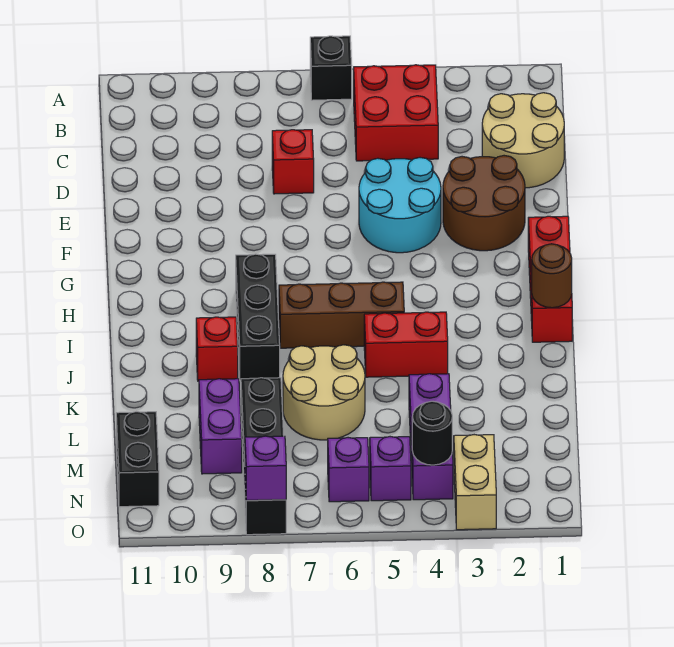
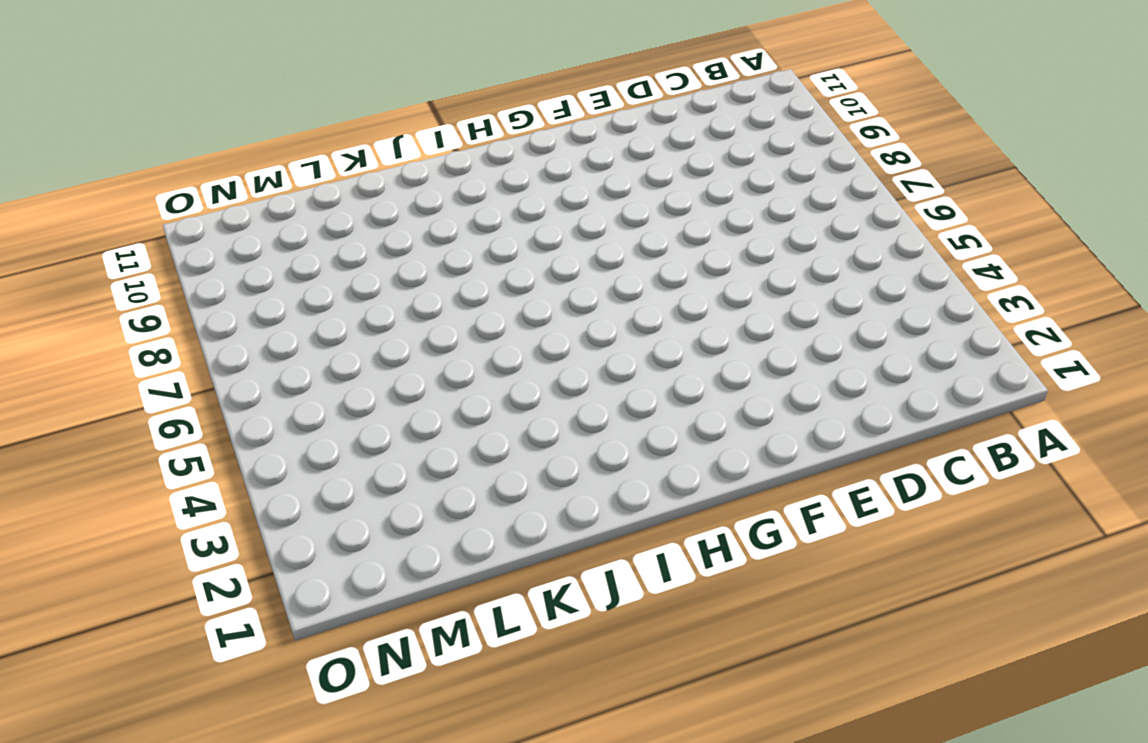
none -> black brick A6 level 1
none -> red brick B4:C5 level 1
none -> tan round brick C1:D2 level 1

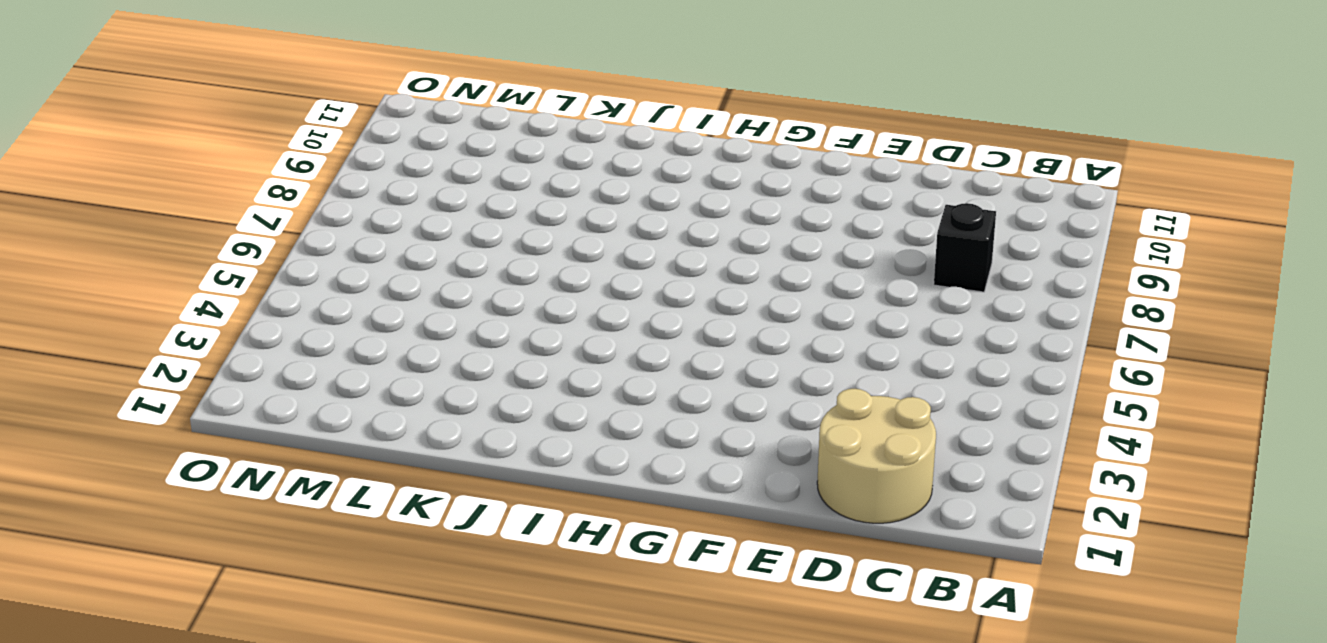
black brick C8 level 1 -> black brick A6 level 1
none -> red brick B4:C5 level 1
none -> red brick D7 level 1
none -> brown round brick E2:F3 level 1

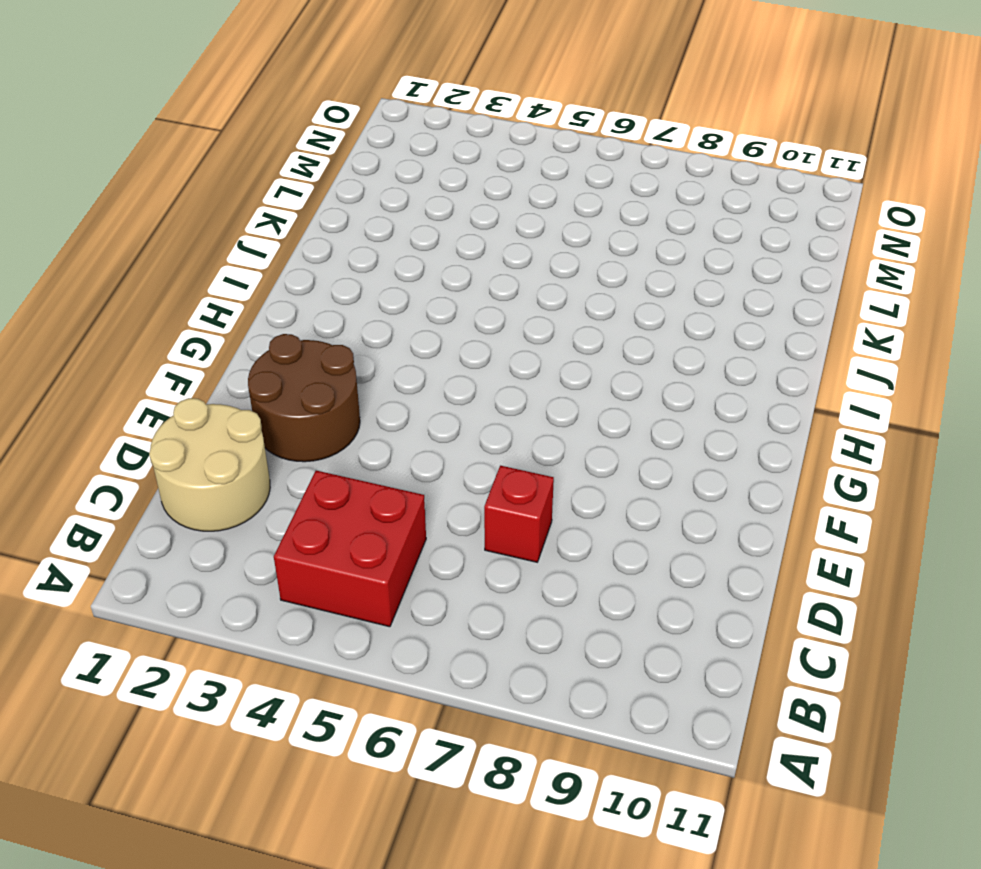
none -> black brick A6 level 1
none -> cyan round brick E4:F5 level 1
none -> red brick G1:I1 level 1

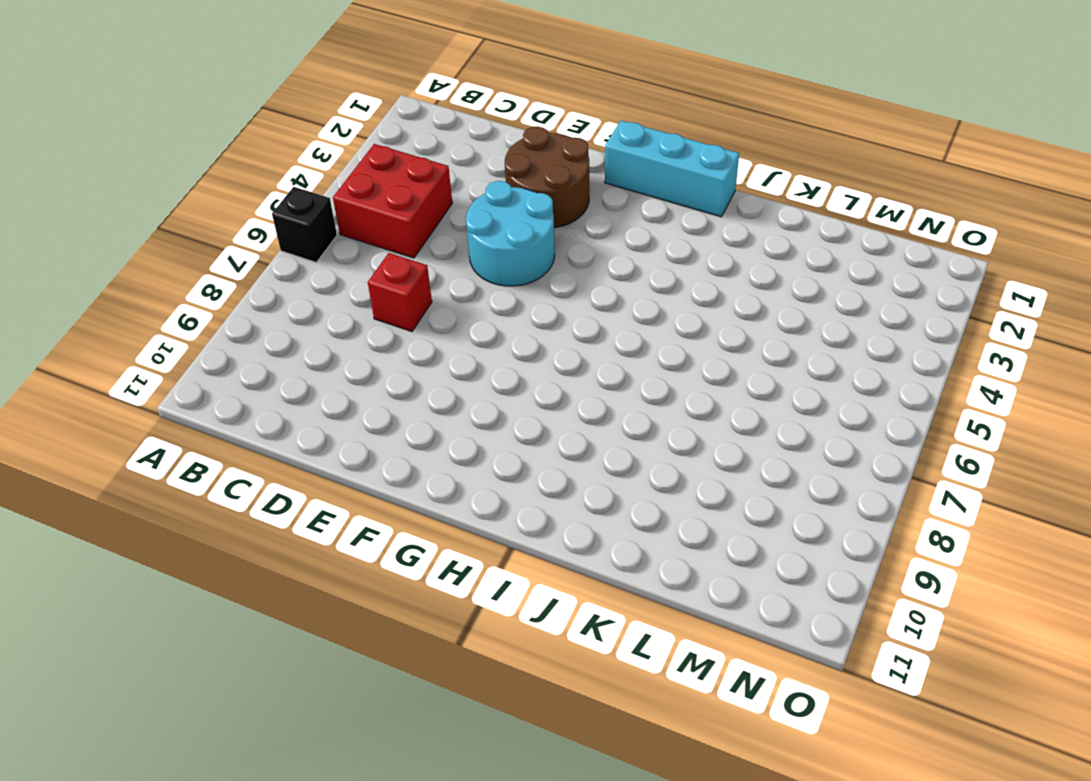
cyan brick G1:I1 level 1 -> red brick G1:I1 level 1
none -> tan round brick C1:D2 level 1
none -> black brick H8:J8 level 1
none -> brown brick I5:I7 level 1

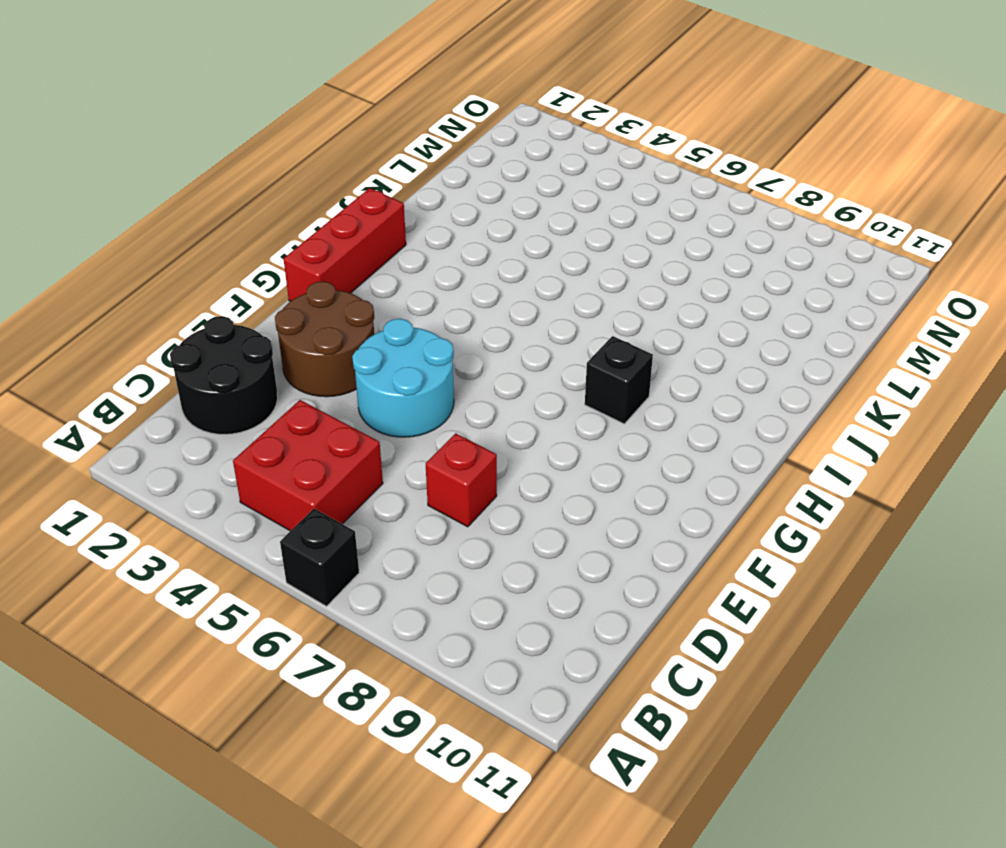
black round brick C1:D2 level 1 -> tan round brick C1:D2 level 1
black brick H8 level 1 -> black brick H8:J8 level 1
none -> brown brick I5:I7 level 1
none -> red brick J4:J5 level 1
none -> red brick J9 level 1

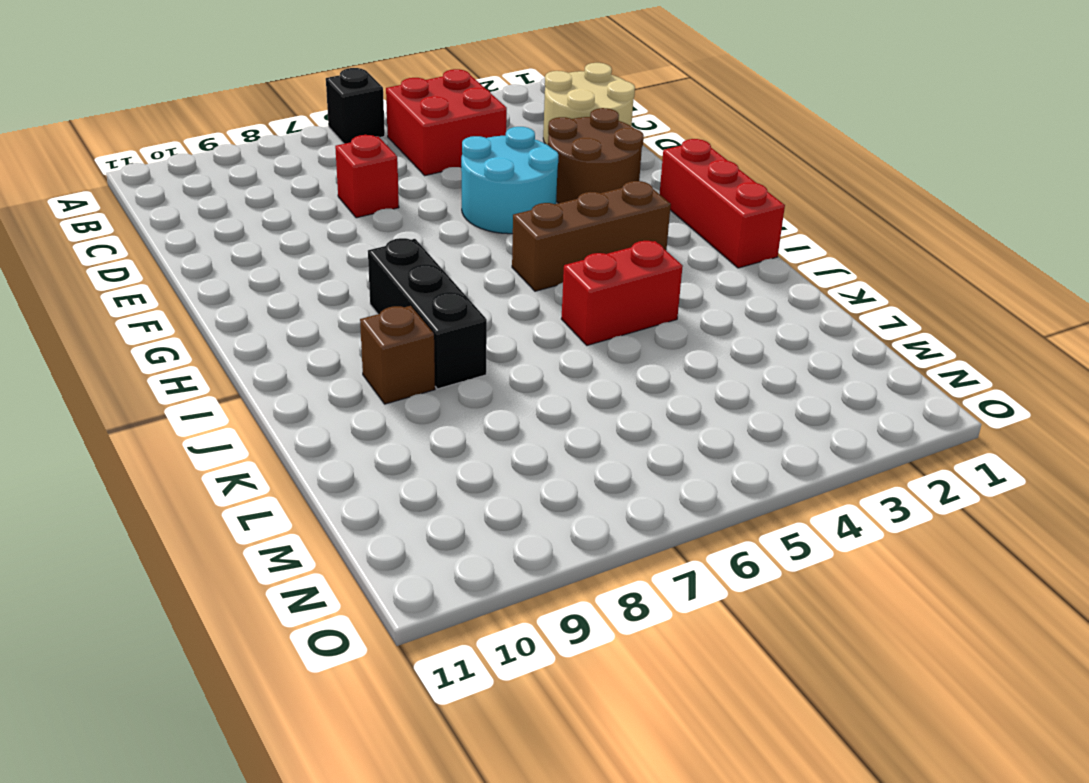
brown brick H3:H5 level 1 -> brown brick I5:I7 level 1
brown brick J9 level 1 -> red brick J9 level 1
none -> tan round brick K6:L7 level 1
none -> purple brick L4:N4 level 1
none -> black brick L8:O8 level 1

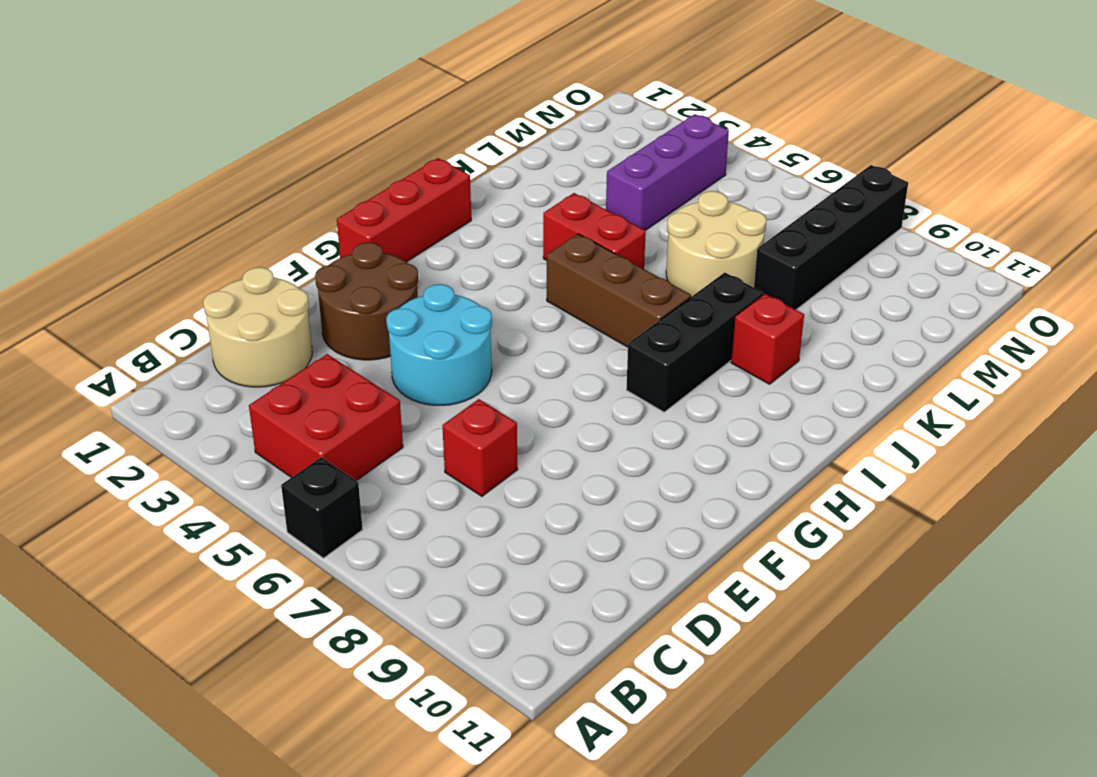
none -> purple brick L9:M9 level 1
none -> black brick M11:N11 level 1
none -> tan brick N3:O3 level 1

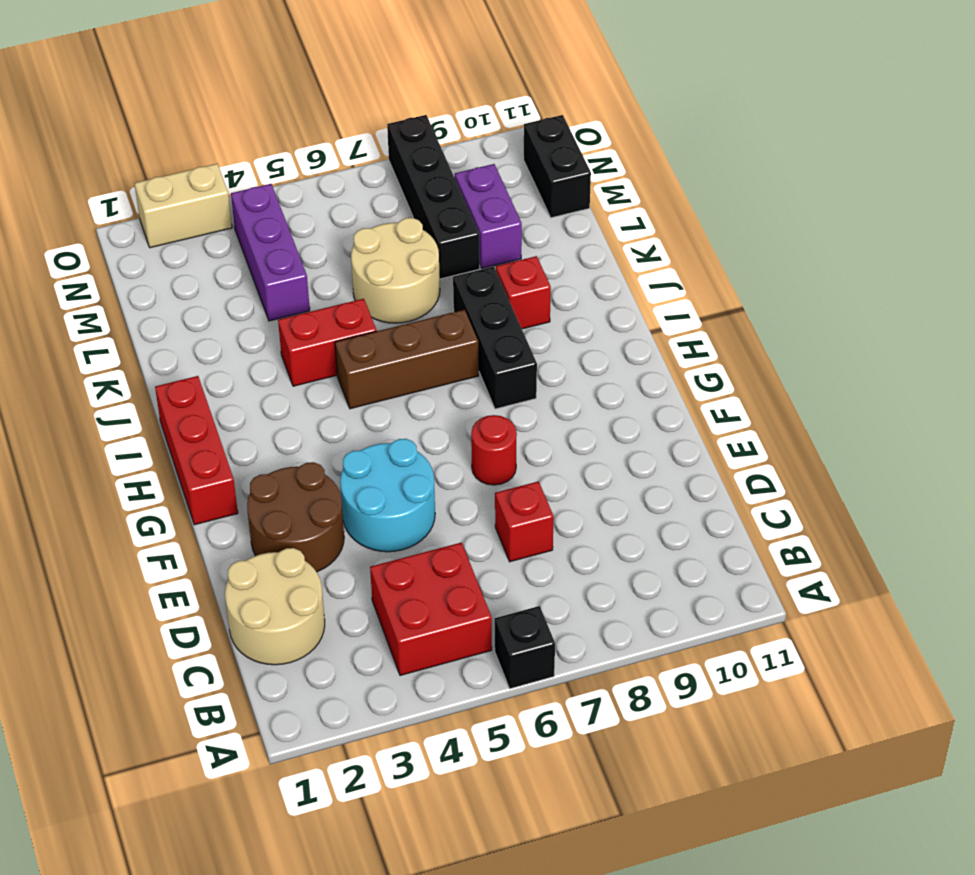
red round brick F7 level 1 -> none
tan brick O2:O3 level 1 -> tan brick N3:O3 level 1
none -> purple brick N5 level 1
none -> purple brick N6 level 1
none -> brown round brick I1 level 2

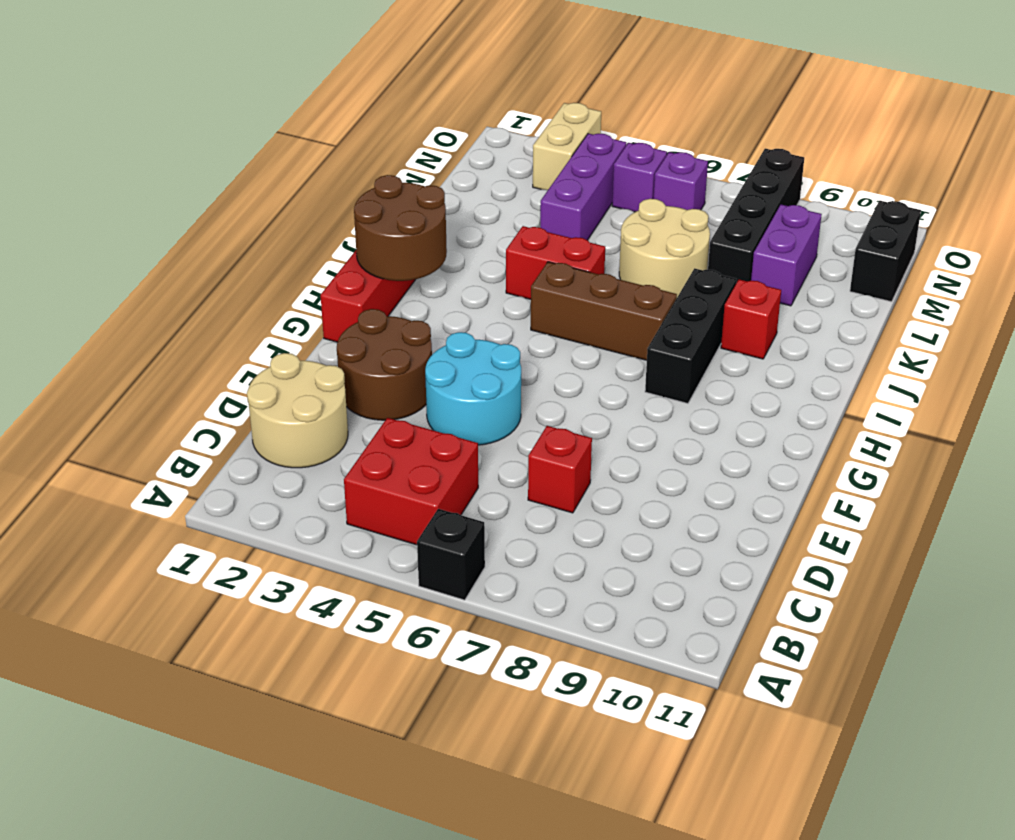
brown round brick H1:I2 level 2 -> brown round brick I1 level 2
none -> black round brick N4 level 2
none -> purple brick O8 level 2

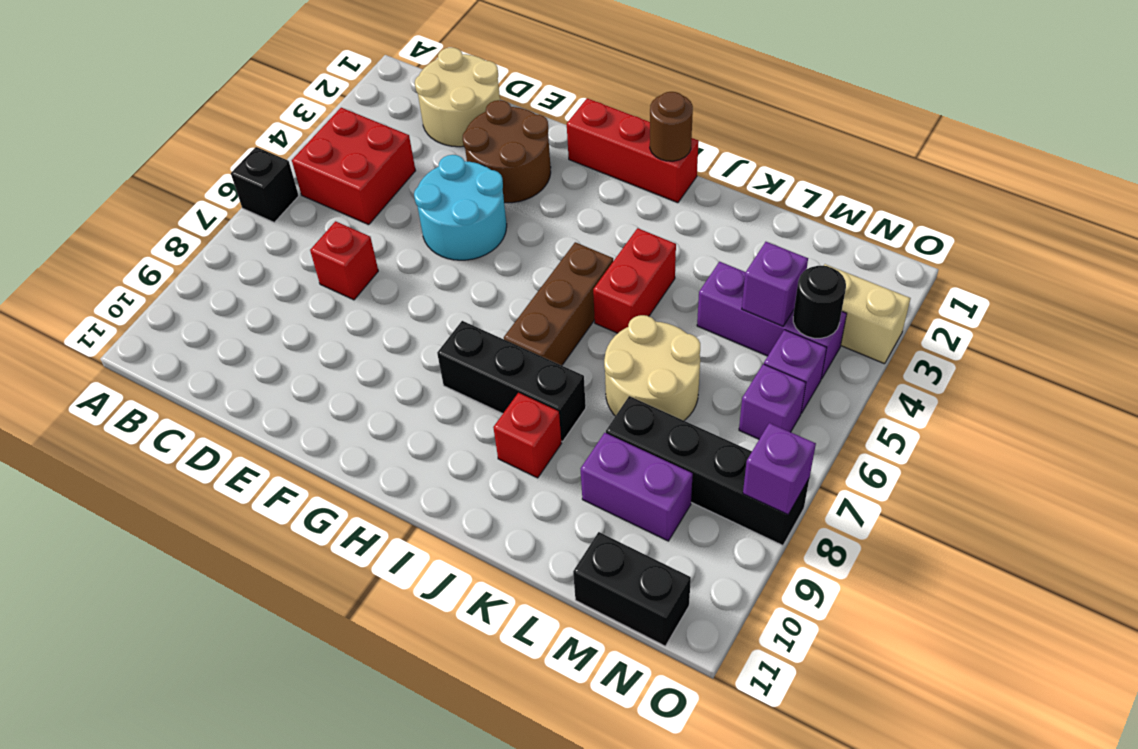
purple brick M4 level 2 -> none

